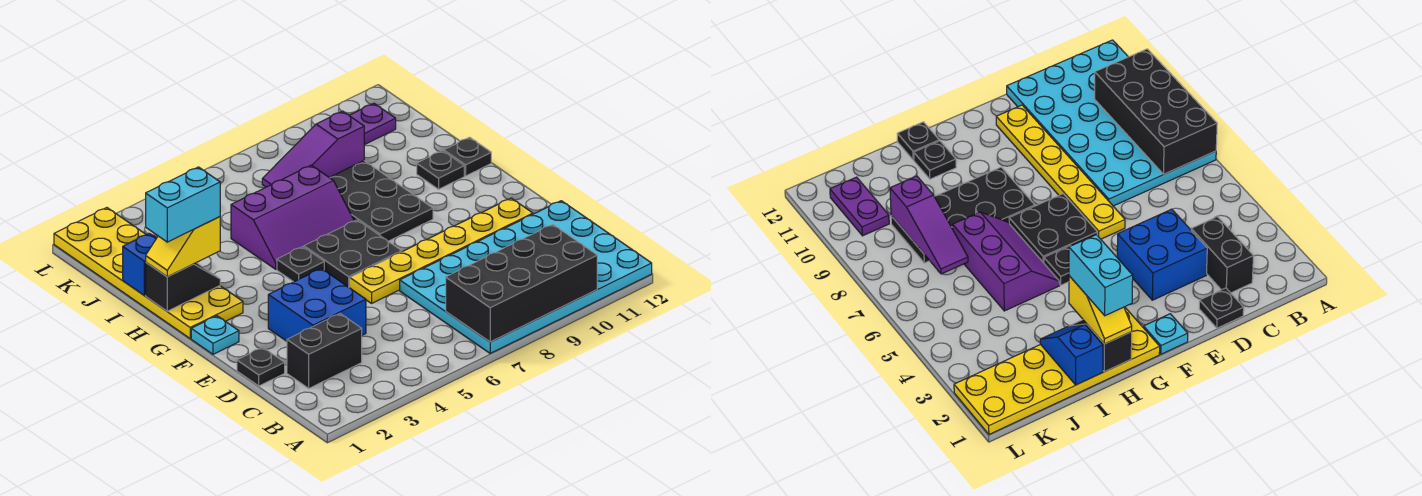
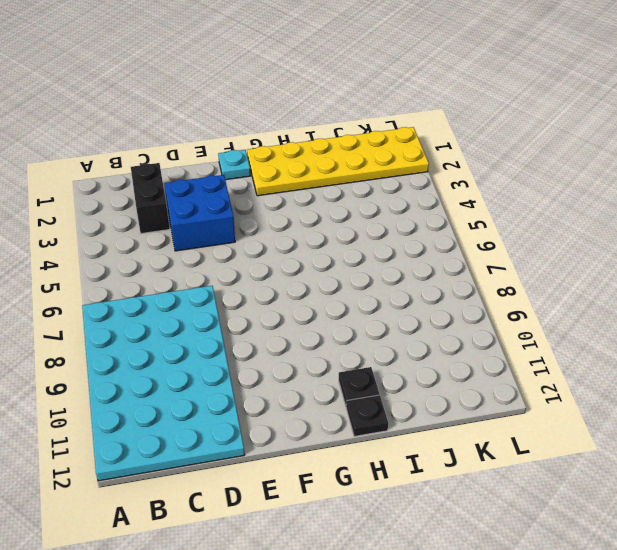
none -> black plate D1 level 1
none -> yellow plate E6:E11 level 1
none -> black plate F6:G7 level 1

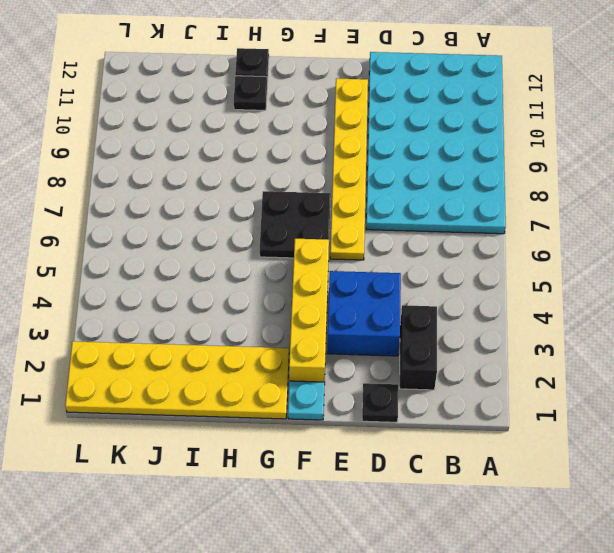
yellow brick F2:F5 level 1 -> none
none -> black plate G5 level 1
none -> black plate G8:J9 level 1
none -> purple slope H5:I7 level 1 top I

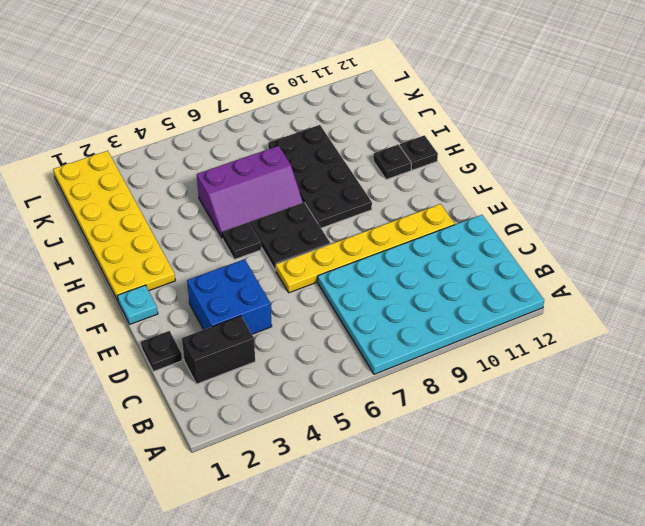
none -> purple plate K10:K11 level 1
none -> black brick A7:B10 level 2
none -> black slope H1:H2 level 2 top 1

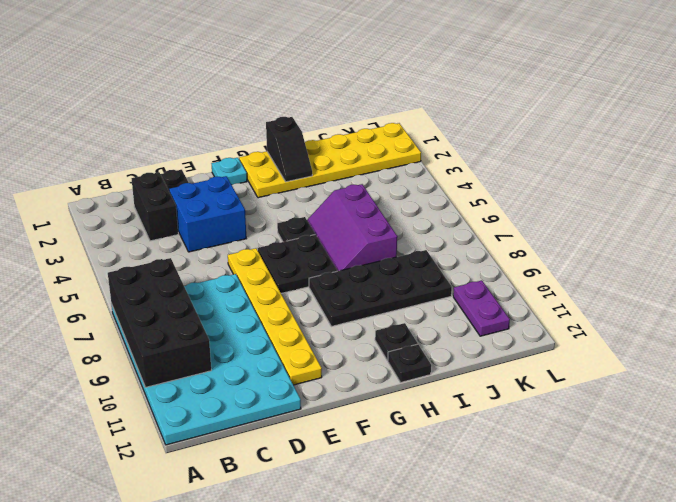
none -> blue slope I1:I2 level 2 top 1
none -> purple slope J7:J9 level 2 top 9
none -> yellow slope H1:H2 level 3 top 2

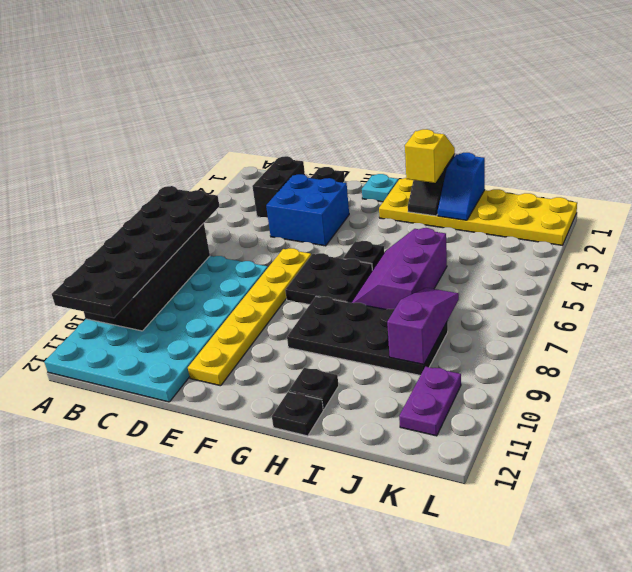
black plate A6:B11 level 3 -> none
none -> cyan brick H1:H2 level 4

